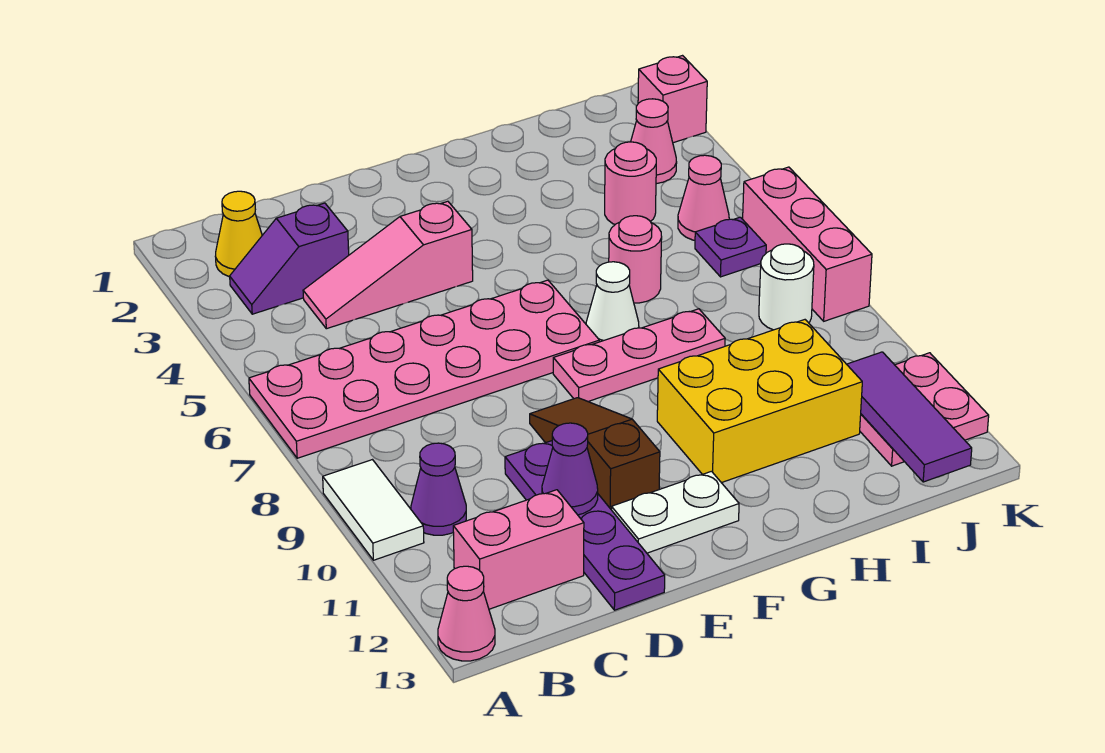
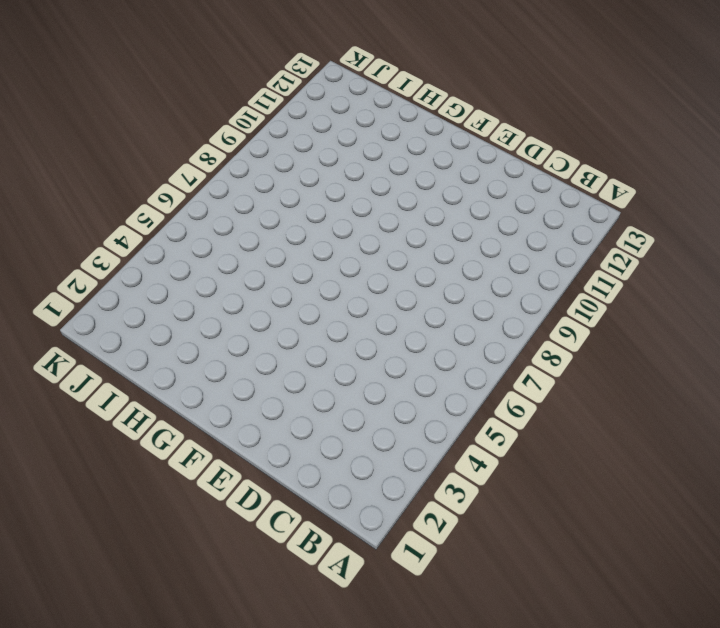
none -> pink plate A6:F7 level 1
none -> white tile A9:A10 level 1
none -> pink cone A13 level 1

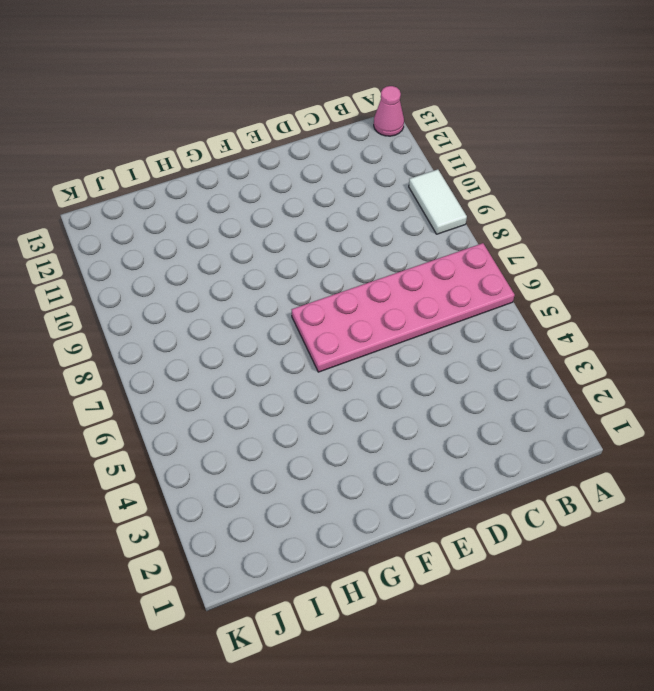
none -> yellow cone B2 level 1
none -> purple slope B3:C3 level 1 top C
none -> purple cone B10 level 1

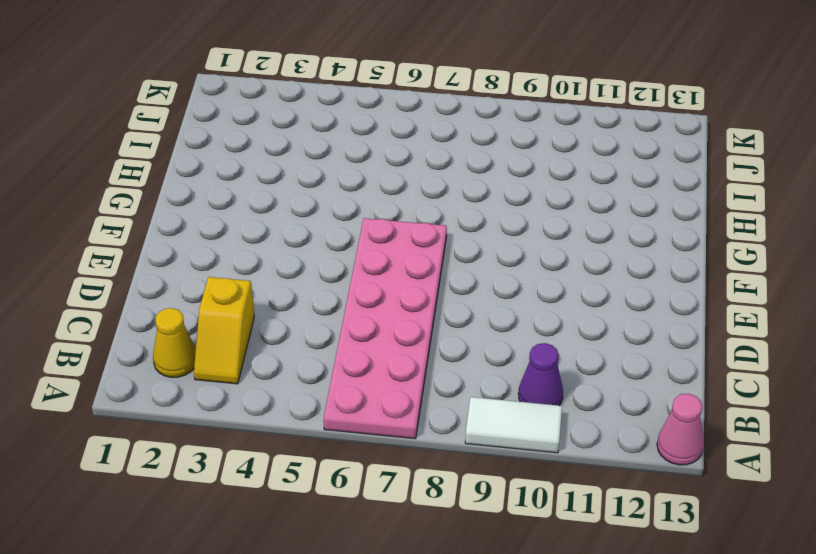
yellow slope B3:C3 level 1 top C -> purple slope B3:C3 level 1 top C
none -> pink brick B12:C12 level 1
none -> pink slope C4:E4 level 1 top E
none -> purple plate D10:D13 level 1

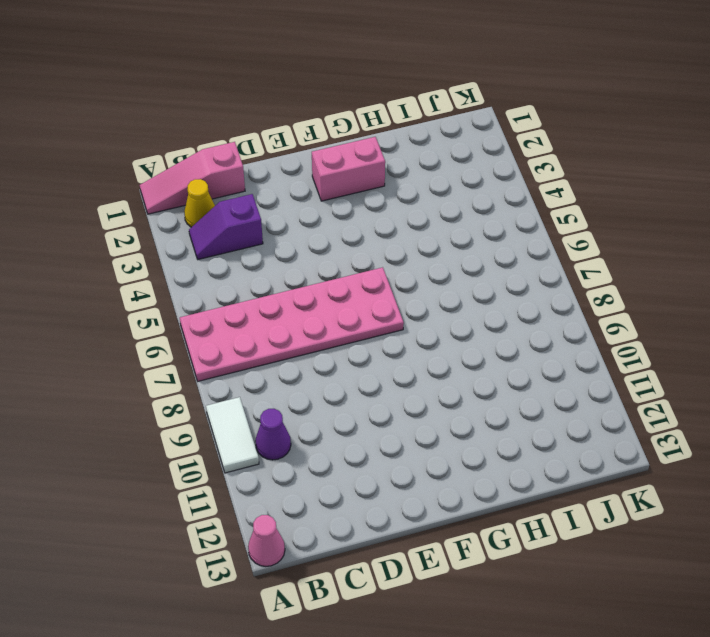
pink slope A1:C1 level 1 top C -> pink slope C4:E4 level 1 top E
pink brick F2:G2 level 1 -> pink brick B12:C12 level 1
none -> purple plate D10:D13 level 1
none -> brown slope E9:E11 level 1 top 11
none -> white plate E12:F12 level 1

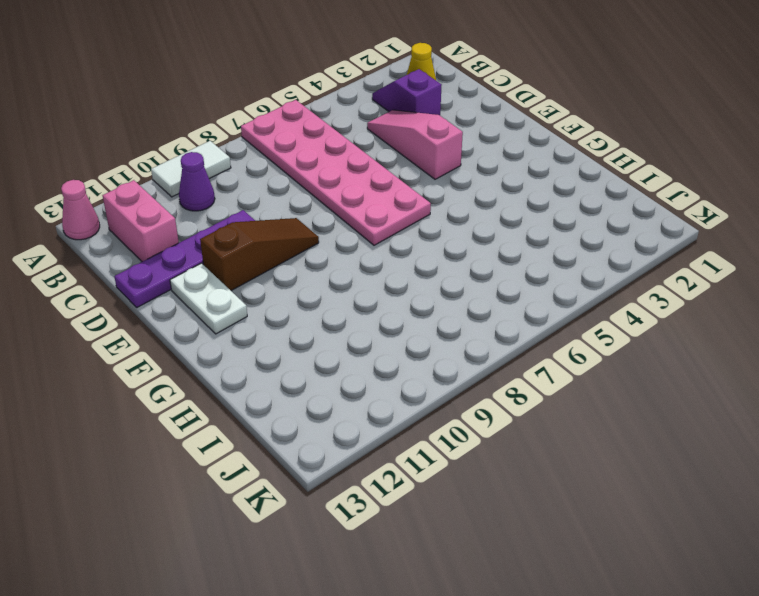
none -> pink plate F8:H8 level 1
none -> white cone G7 level 1
none -> yellow brick G10:I11 level 1

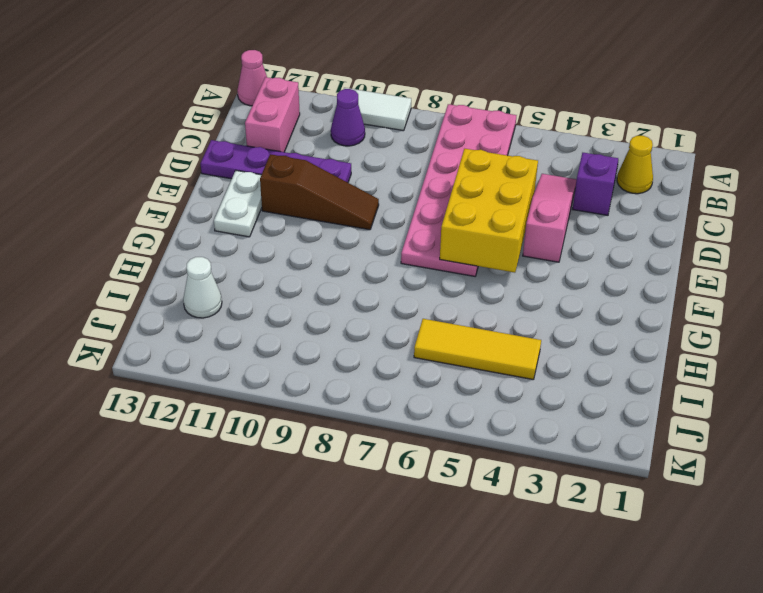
yellow brick D5:F6 level 2 -> yellow brick G10:I11 level 1
yellow tile I4:I6 level 1 -> pink round brick I4 level 1
white cone I12 level 1 -> white cone G7 level 1
none -> pink plate F8:H8 level 1
none -> pink round brick H6 level 1
none -> pink cone J3 level 1

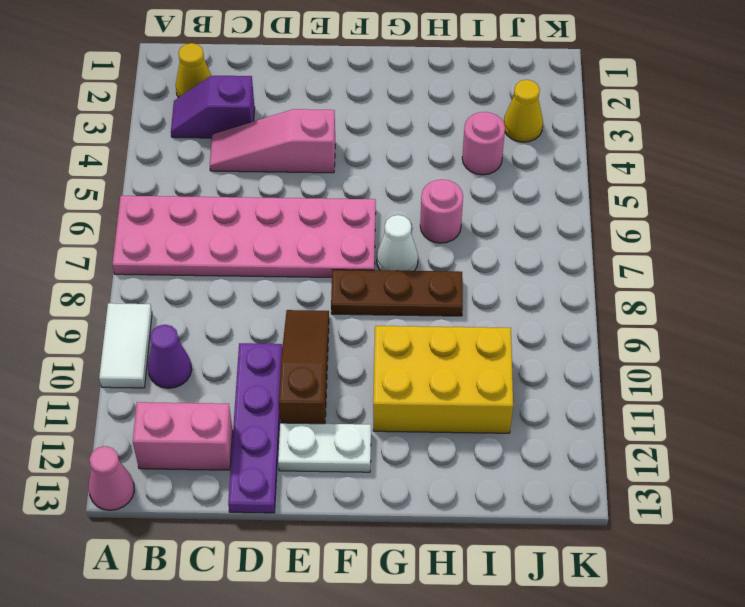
brown plate F8:H8 level 1 -> pink plate F8:H8 level 1
yellow cone J3 level 1 -> pink cone J3 level 1
none -> pink cone J5 level 1
none -> purple plate J6 level 1
none -> white round brick J8 level 1

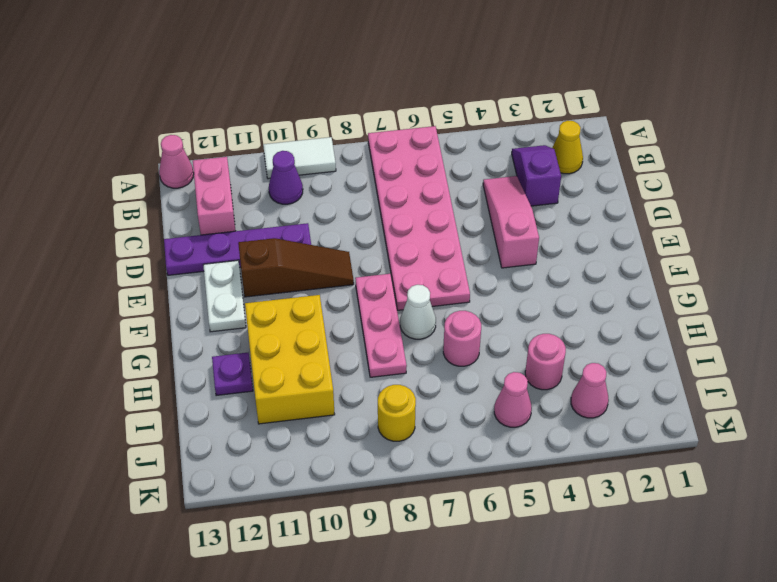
purple plate H12 level 1 -> purple plate J6 level 1
yellow round brick J8 level 1 -> white round brick J8 level 1
none -> pink plate J11:K12 level 1
none -> pink brick K2 level 1
none -> pink brick K6:K8 level 1

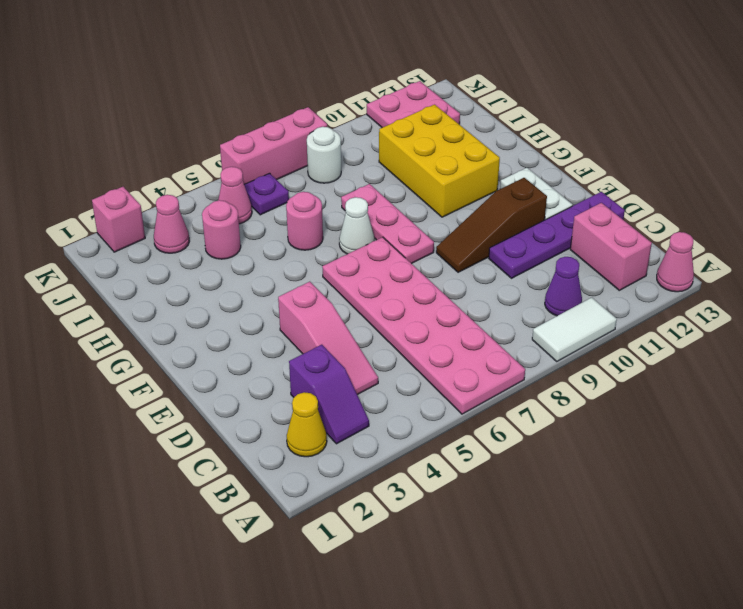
none -> purple cone D11 level 2
none -> purple tile J11:J13 level 2

